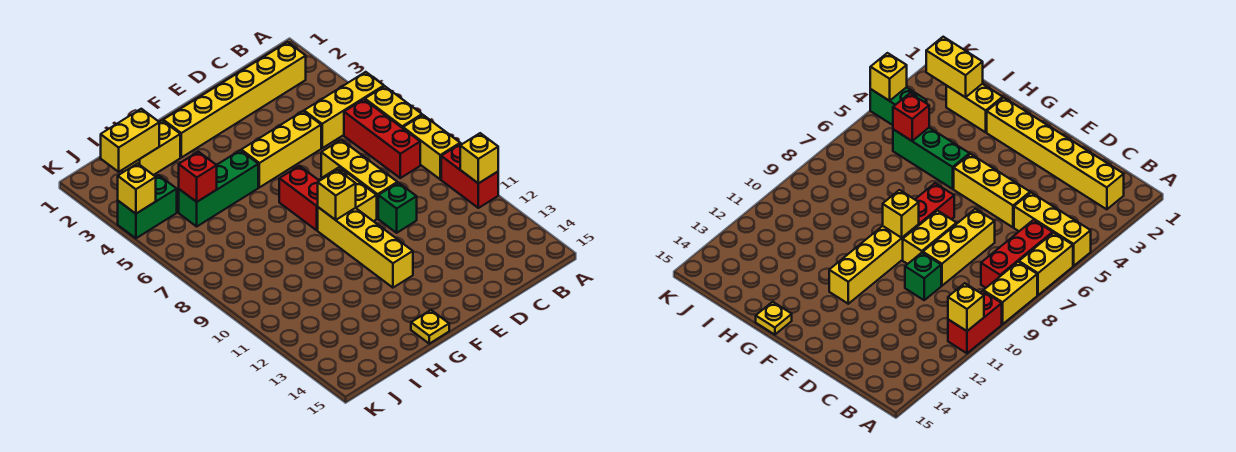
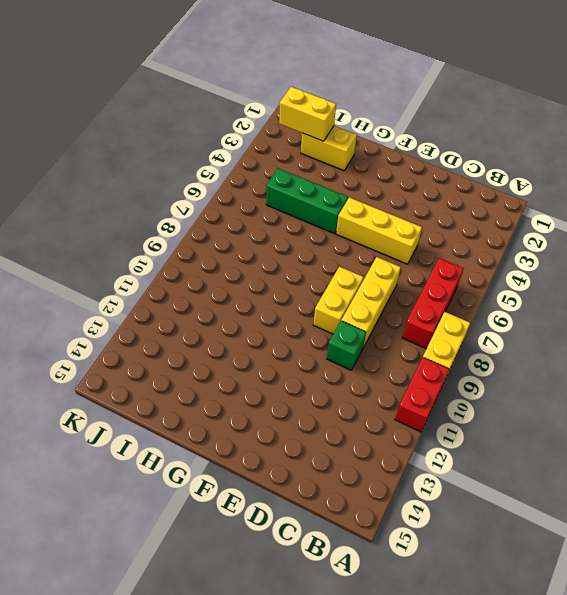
none -> yellow brick A5:C5 level 1
none -> yellow brick A6:A7 level 1
none -> yellow brick B2:G2 level 1

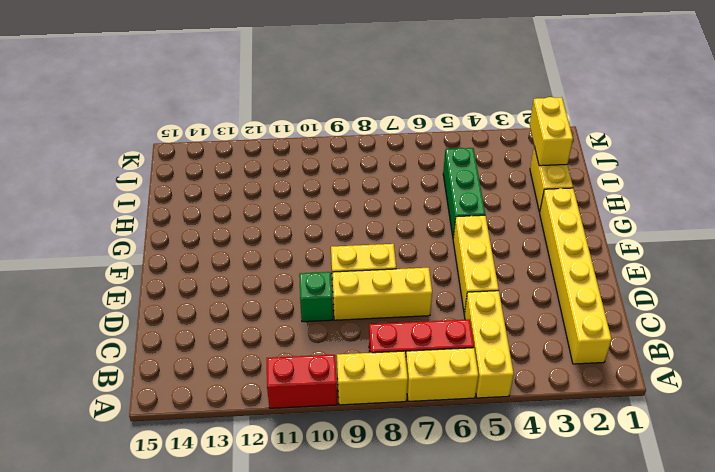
none -> red brick F7:F8 level 1
none -> yellow brick F9:F12 level 1
none -> yellow plate G15 level 1

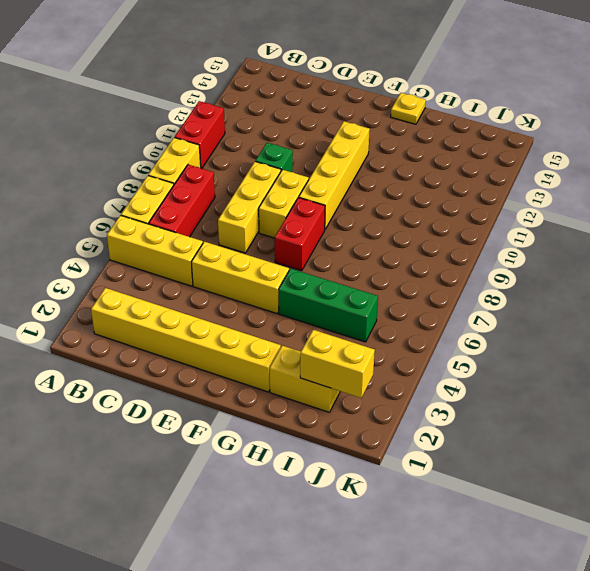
none -> green brick J4:K4 level 1
none -> yellow brick A11 level 2
none -> yellow brick F9 level 2

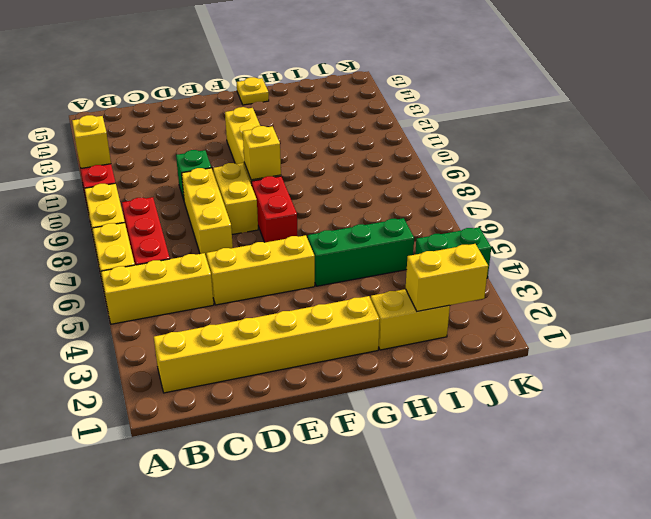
none -> red brick I5 level 2
none -> yellow brick K4 level 2

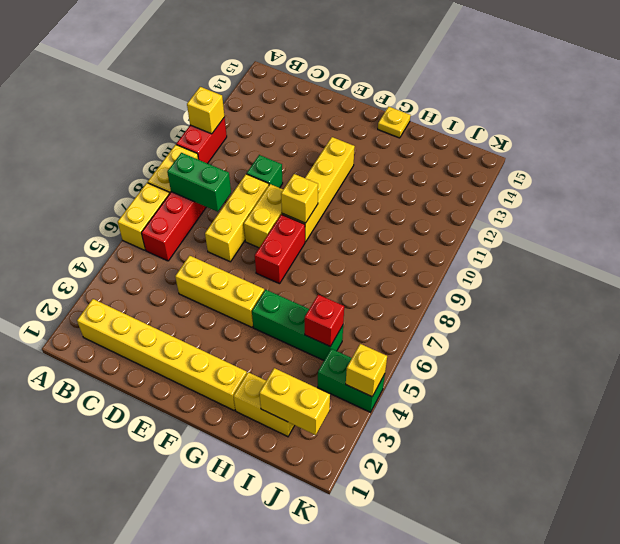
green brick B8:C8 level 2 -> none
none -> yellow brick A5:C5 level 1

